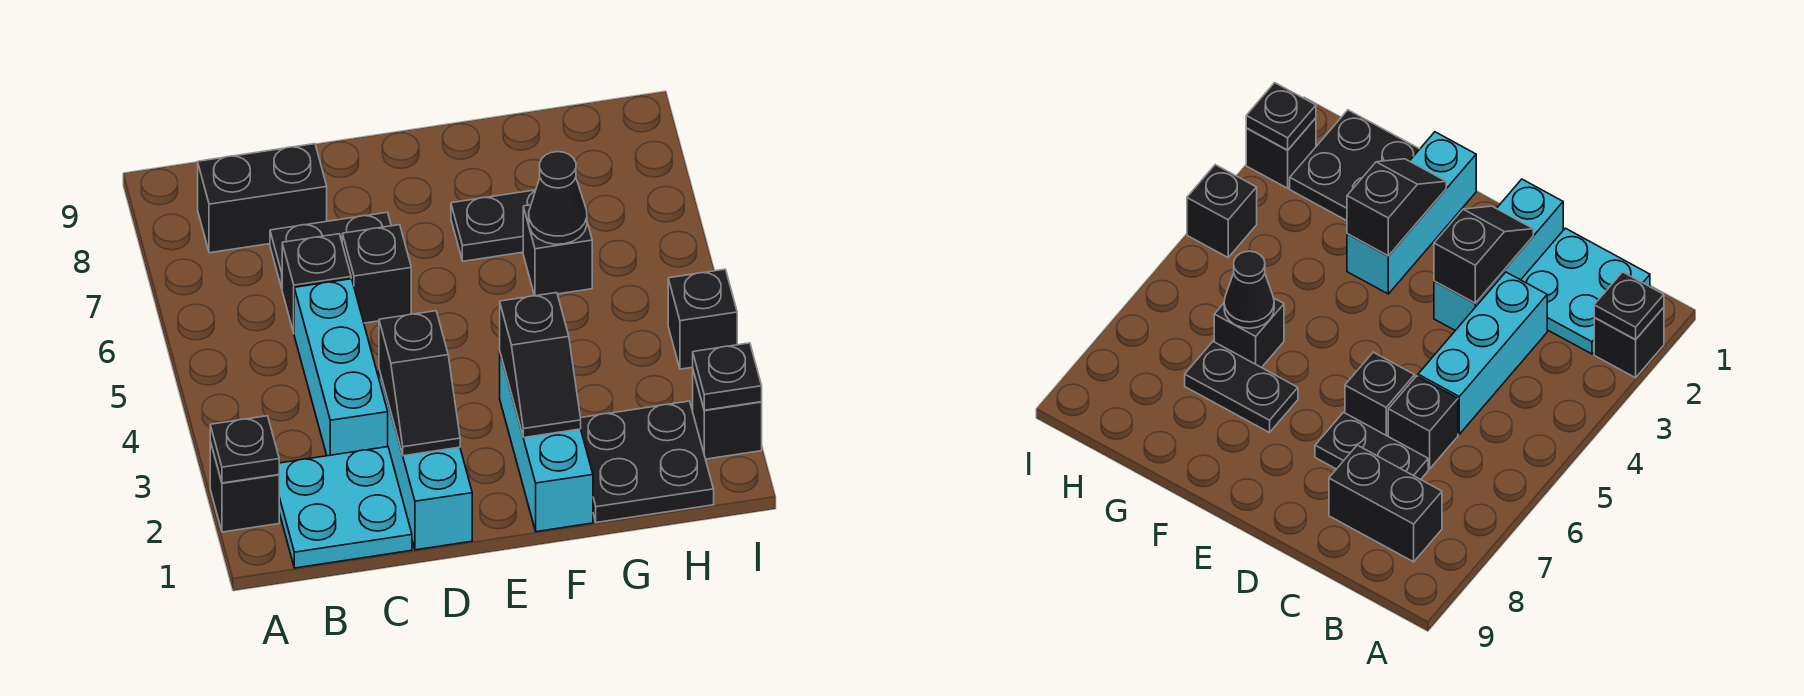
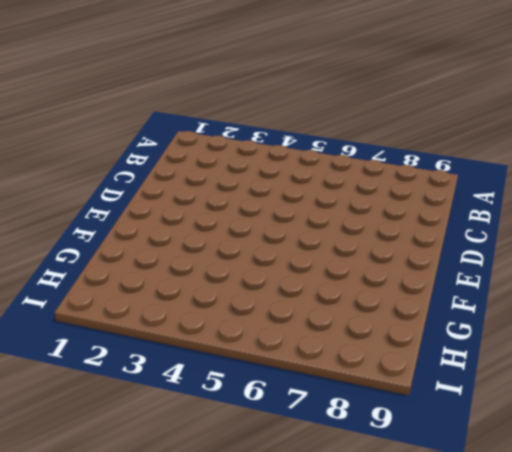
none -> black brick A2 level 1
none -> cyan plate B1:C2 level 1
none -> black brick B8:C8 level 1

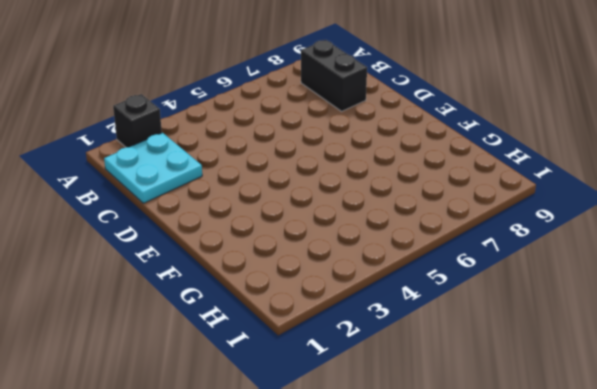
none -> cyan brick C3:C5 level 1
none -> black brick C6 level 1
none -> black plate C7:D7 level 1

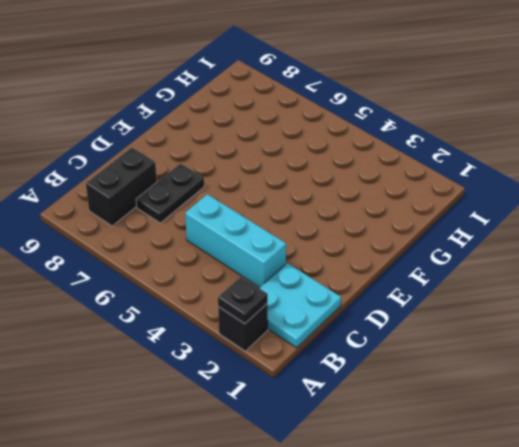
none -> black brick C6 level 1
none -> cyan brick D1:D3 level 1
none -> black brick D6 level 1

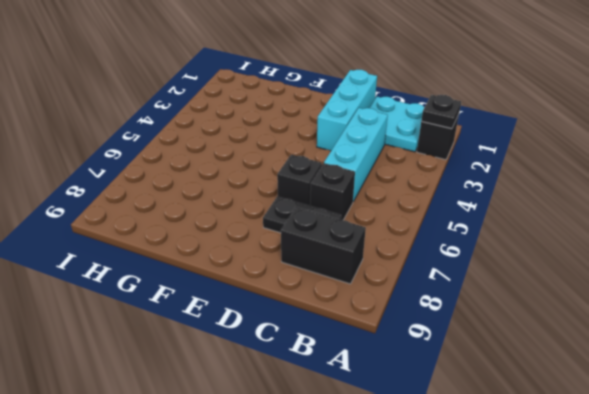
none -> cyan brick F1:F3 level 1
none -> black plate F7:G7 level 1
none -> black plate G1:H2 level 1

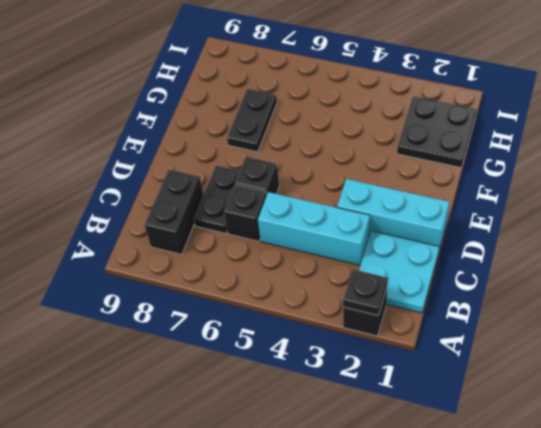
none -> cyan brick F1:F3 level 1
none -> black brick G6 level 1
none -> black brick I2 level 1

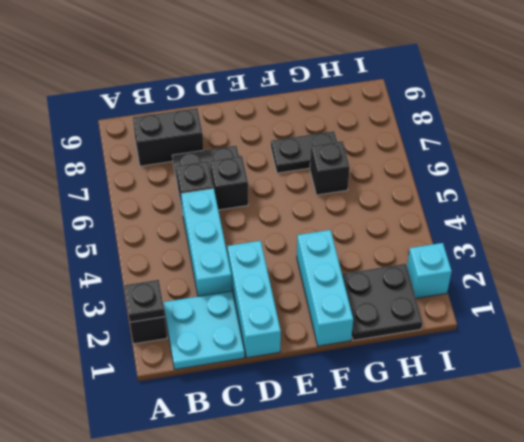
cyan brick I2 level 1 -> black brick I2 level 1
none -> black brick I4 level 1
none -> black slope D2:D3 level 2 top 3
none -> black slope F2:F3 level 2 top 3

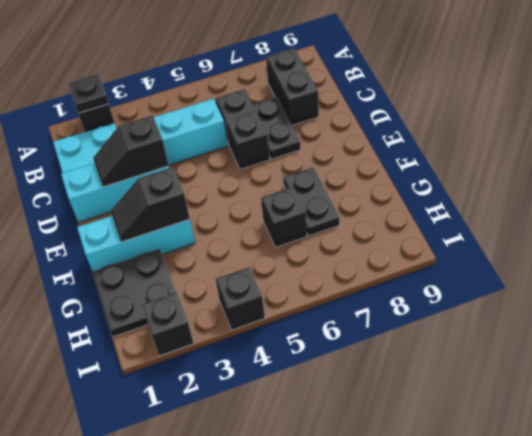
none -> black cone G6 level 2
none -> black plate I2 level 2

